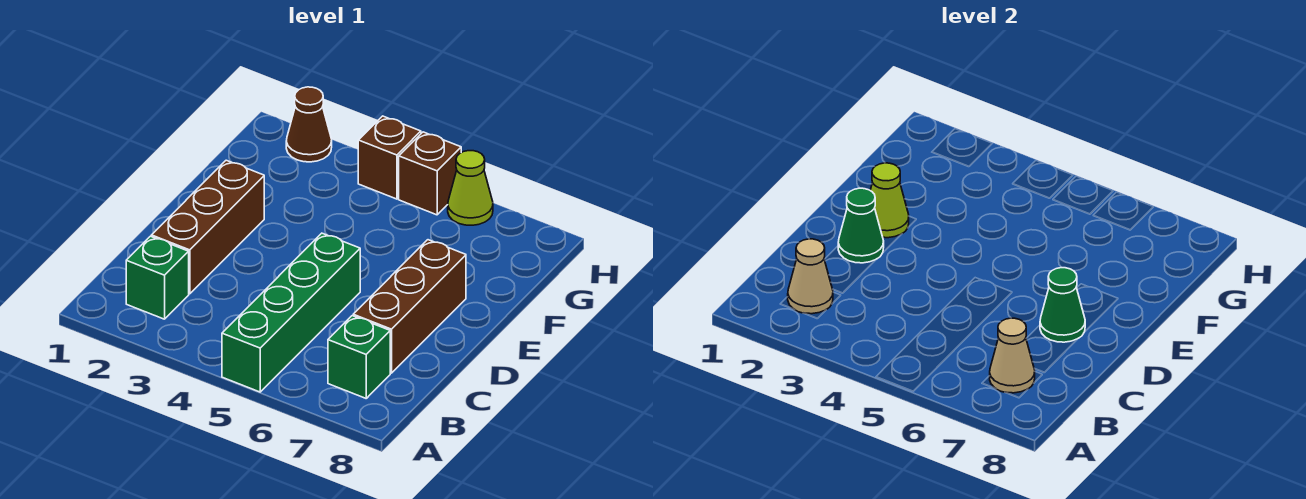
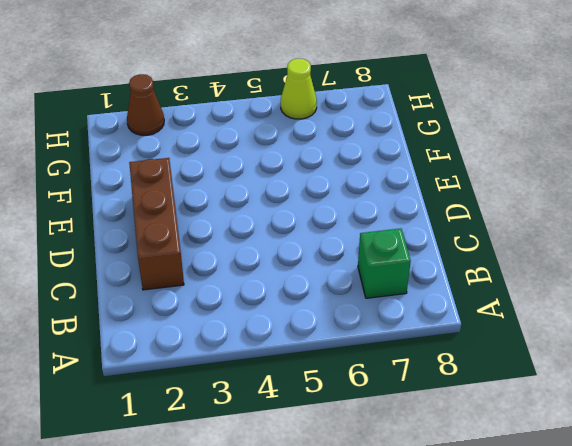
none -> green brick A5:D5 level 1
none -> green brick B2 level 1
none -> brown brick C7:E7 level 1

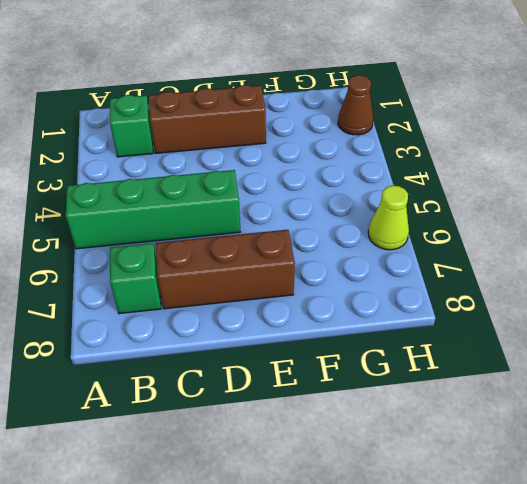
none -> brown brick H4 level 1
none -> brown brick H5 level 1
none -> tan cone B2 level 2

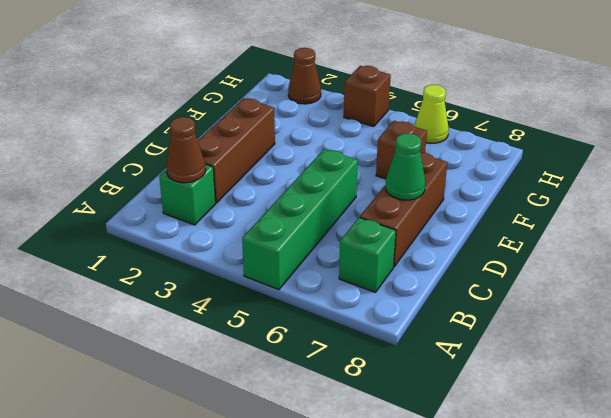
brown cone B2 level 2 -> tan cone B2 level 2
brown brick F6 level 1 -> brown brick H5 level 1
none -> tan cone B7 level 2
none -> green cone D2 level 2
none -> lime cone E2 level 2

